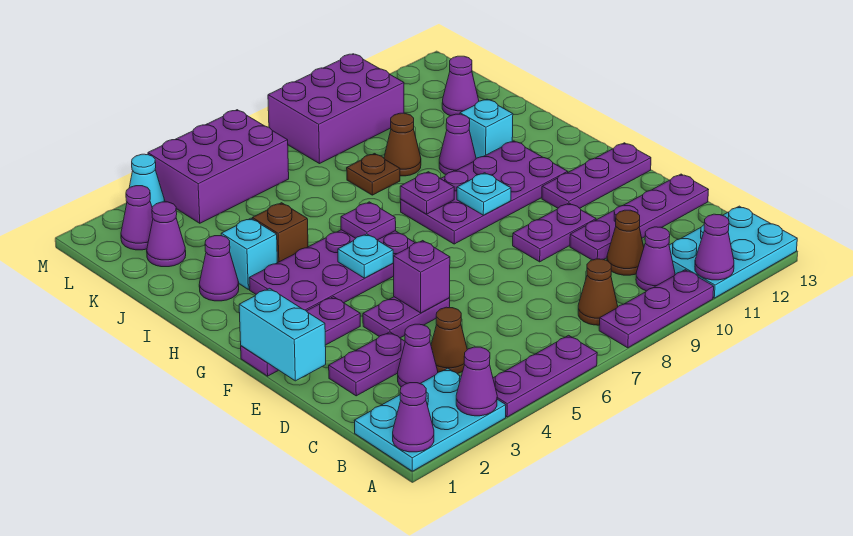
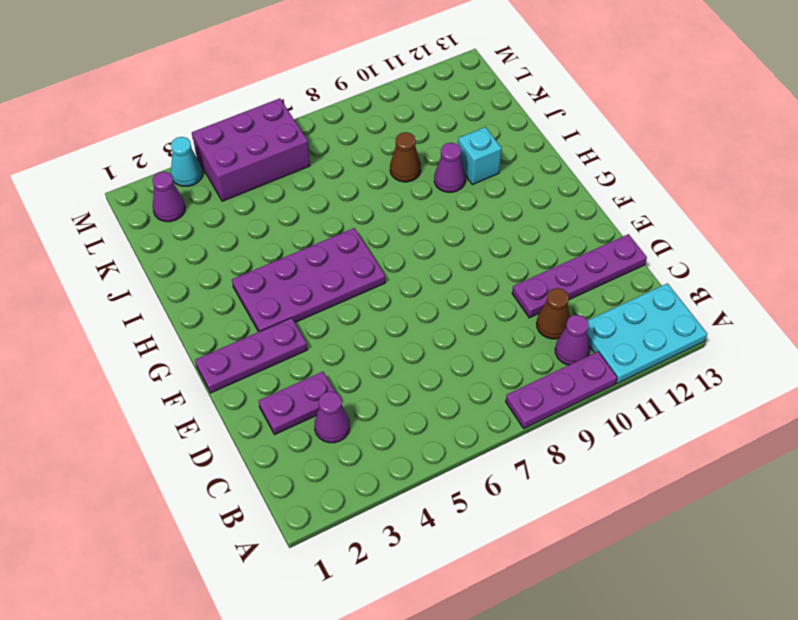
none -> cyan plate A1:B3 level 1
none -> purple plate A4:A6 level 1
none -> brown cone B8 level 1
none -> brown cone C4 level 1

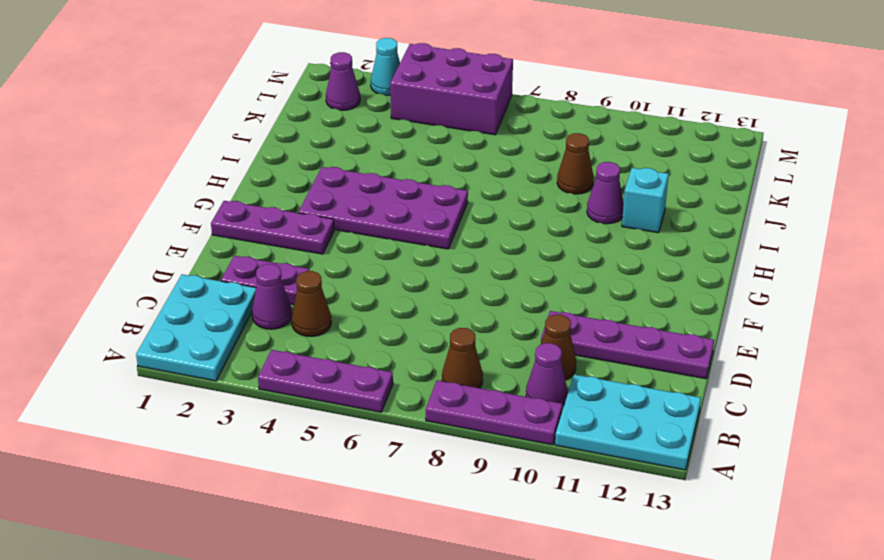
cyan plate A1:C2 level 1 -> cyan plate A1:B3 level 1
none -> purple plate E4:E5 level 1
none -> purple plate E9:E10 level 1
none -> purple plate F11:F13 level 1
none -> purple plate G8:H11 level 1

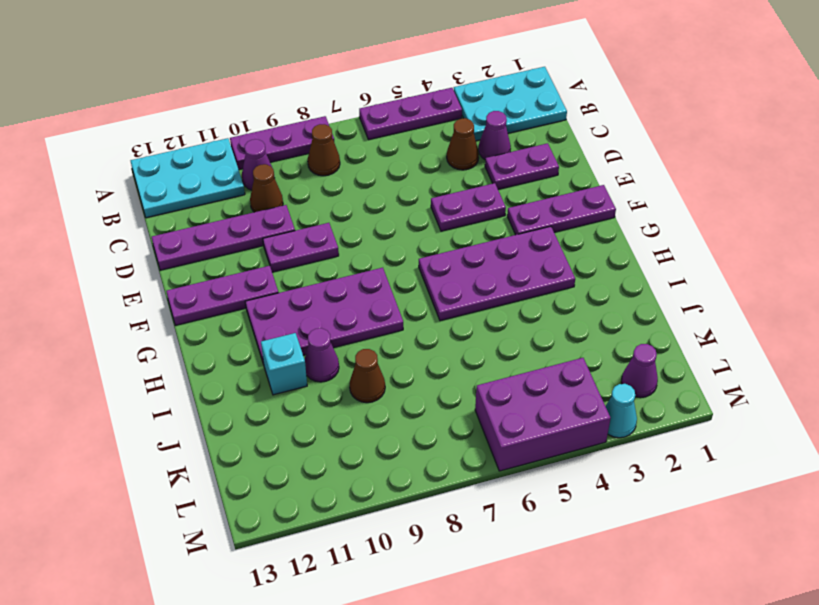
none -> purple cone I2 level 1
none -> cyan brick I3 level 1
none -> brown brick I4 level 1
none -> brown plate J8 level 1

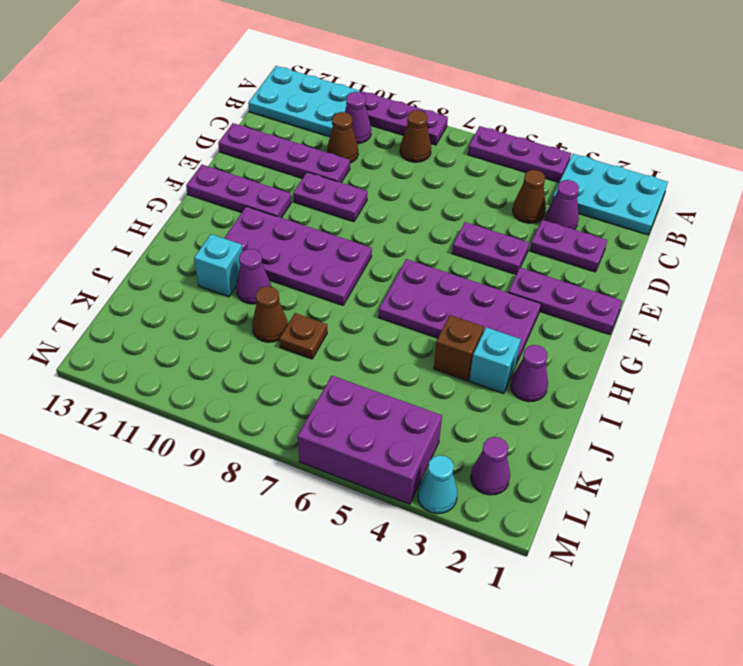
none -> purple cone K2 level 1
none -> purple cone K12 level 1
none -> purple brick L8:M10 level 1
none -> purple cone A1 level 2

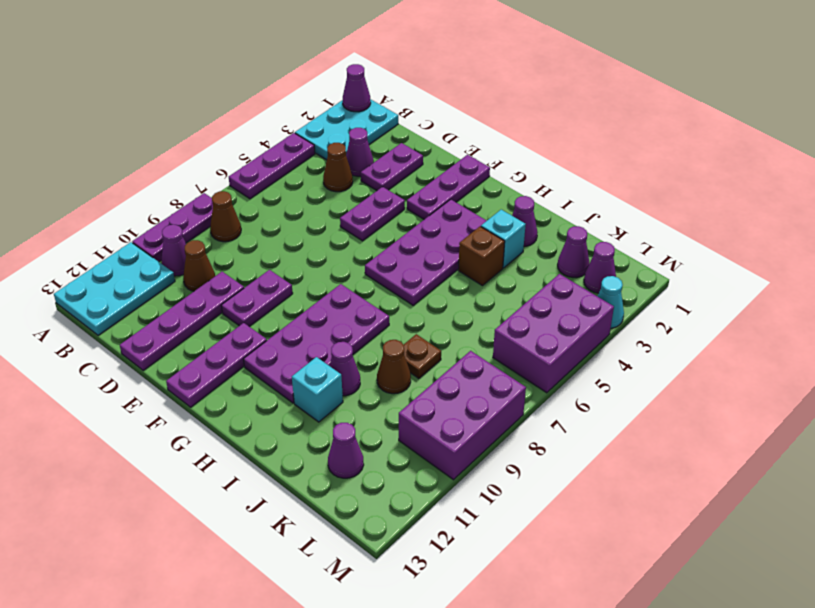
none -> purple cone A3 level 2
none -> purple cone A11 level 2
none -> cyan brick E1:F1 level 2
none -> purple brick E5 level 2

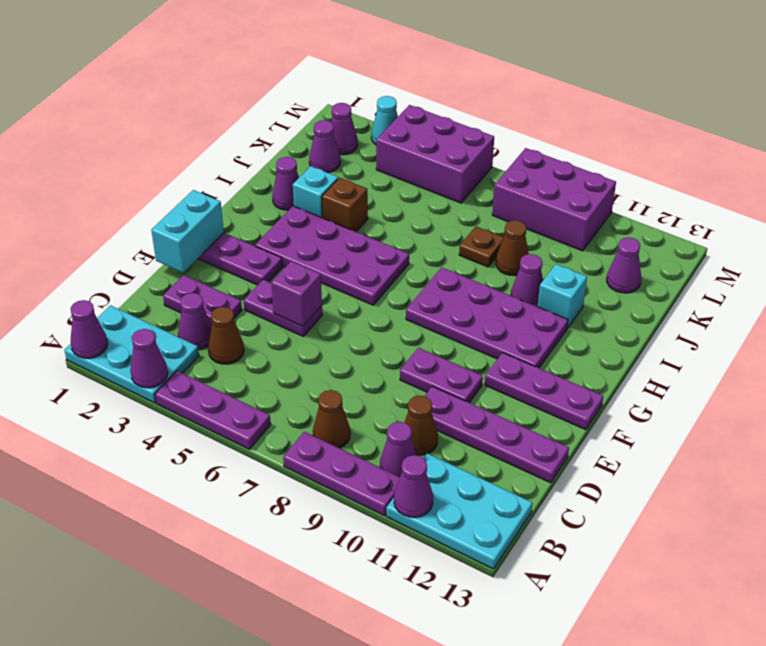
none -> cyan plate G5 level 2
none -> cyan plate G9 level 2
none -> purple plate H6 level 2
none -> purple plate H8 level 2

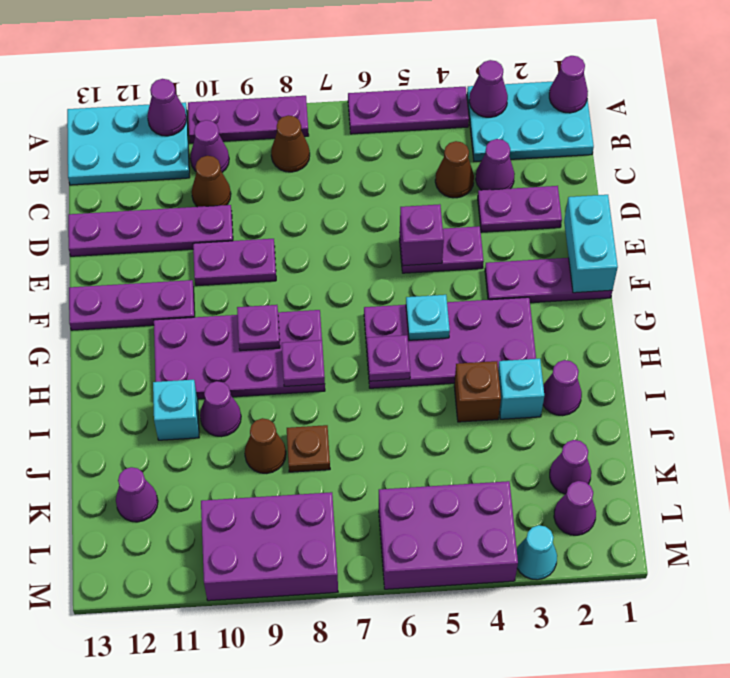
purple plate G9 level 2 -> cyan plate G9 level 2

